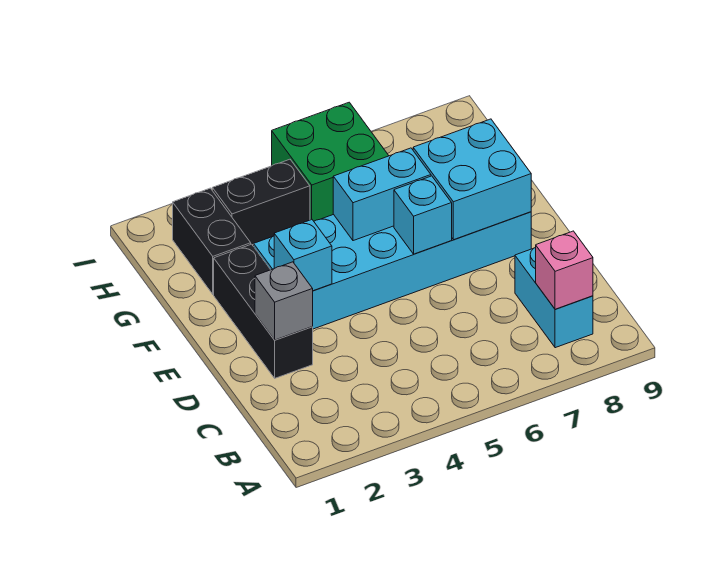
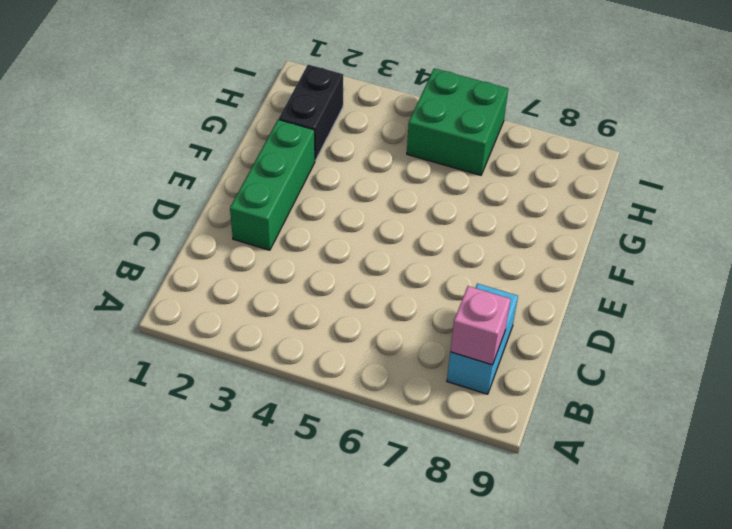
green brick D2:F2 level 1 -> black brick D2:F2 level 1
none -> cyan brick E3:F8 level 1
none -> black brick H3:H4 level 1
none -> grey brick D2 level 2

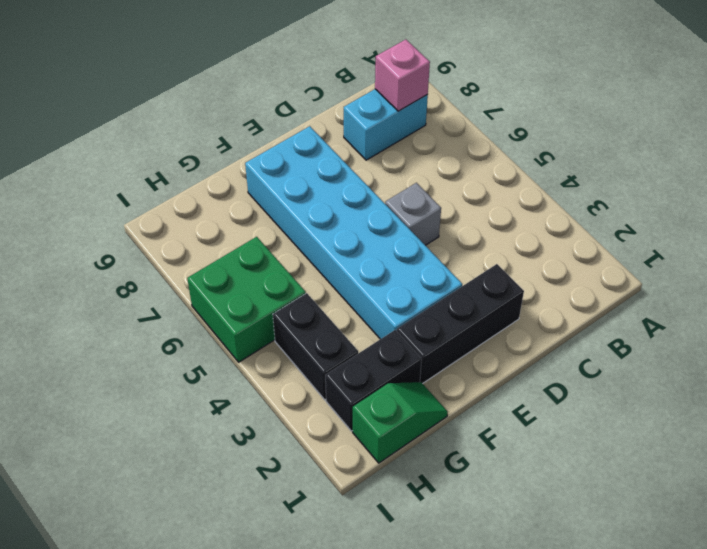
grey brick D5 level 1 -> grey brick D2 level 2
green slope G1:H1 level 1 top H -> none
none -> cyan brick E3 level 2
none -> cyan brick E6 level 2
none -> cyan brick E7:F8 level 2

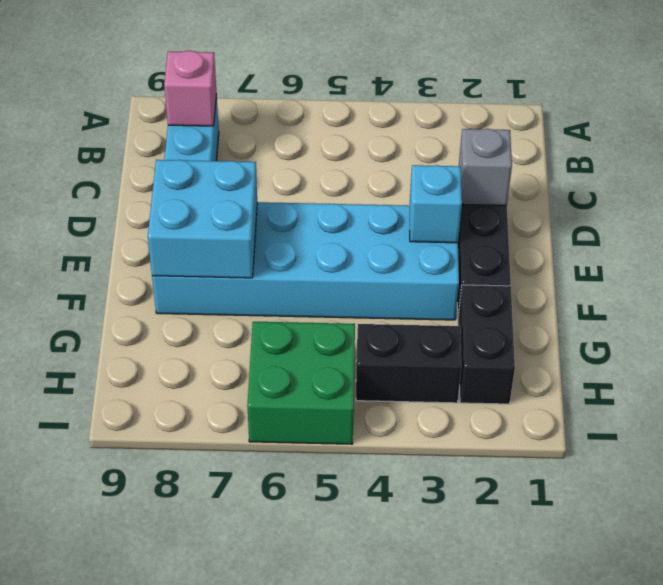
none -> cyan brick E6 level 2
none -> cyan brick F5:F6 level 2

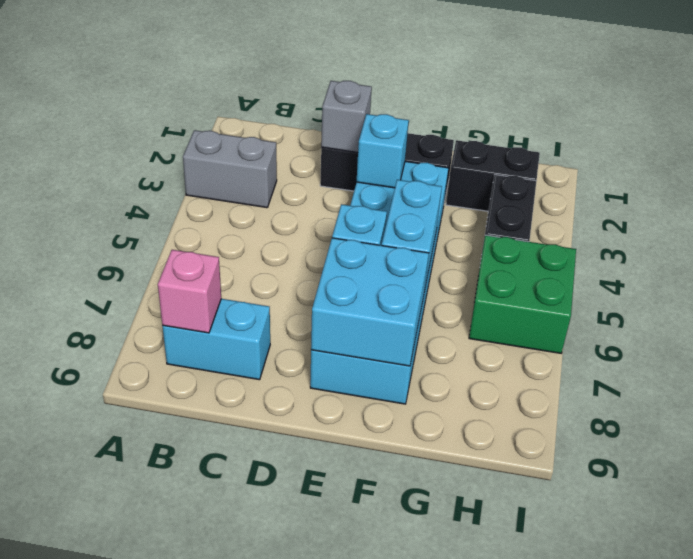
grey brick A3:B3 level 1 -> none

